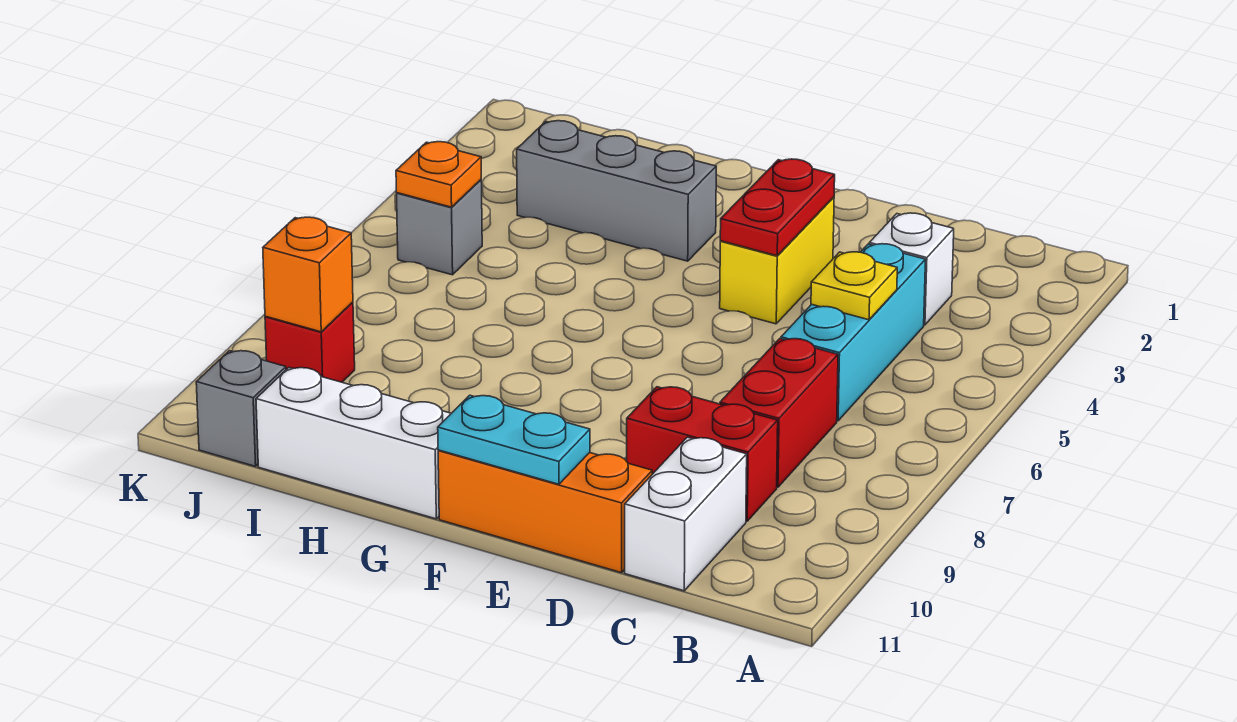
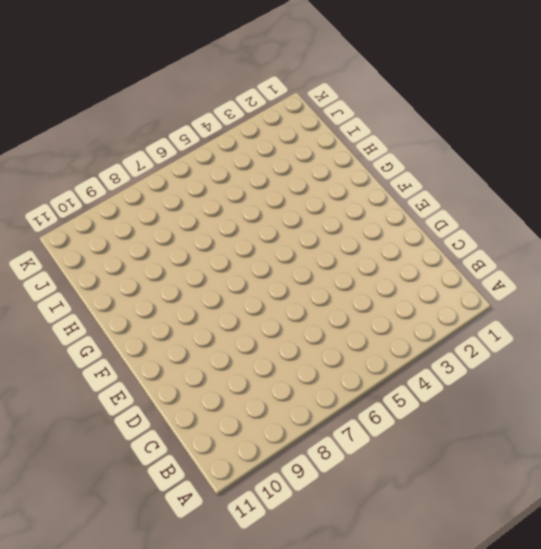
none -> white brick C3 level 1
none -> cyan brick C4:C6 level 1
none -> red brick C7:C8 level 1

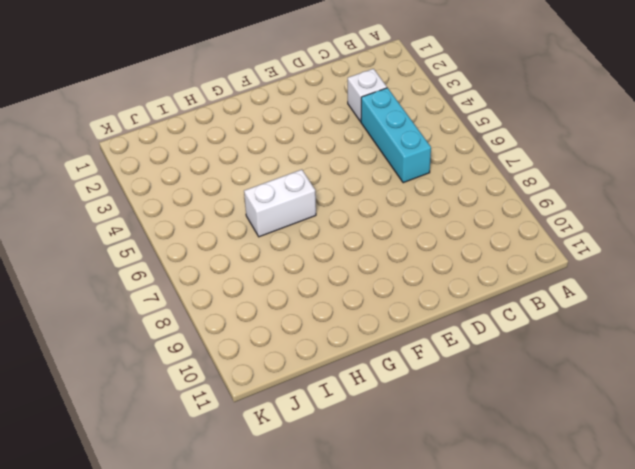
white brick G6:H6 level 1 -> white brick C10:C11 level 1
none -> red brick C7:C8 level 1
none -> red brick C9:D9 level 1
none -> orange brick D11:F11 level 1

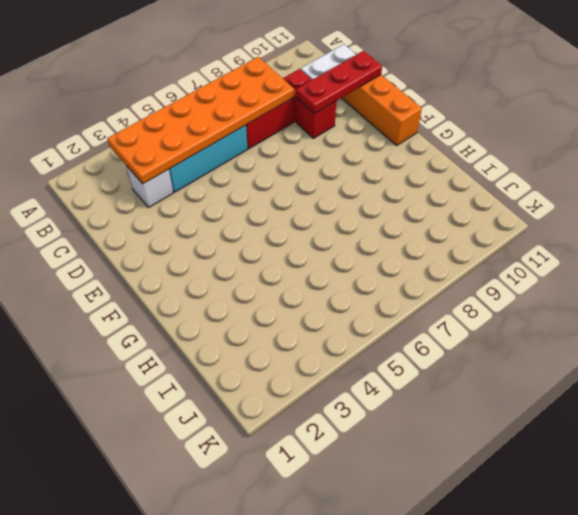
orange plate B3:C8 level 2 -> yellow plate C5 level 2
red plate D9:D11 level 2 -> none
none -> yellow brick E3:E4 level 1
none -> grey brick G3:I3 level 1
none -> white brick G11:I11 level 1

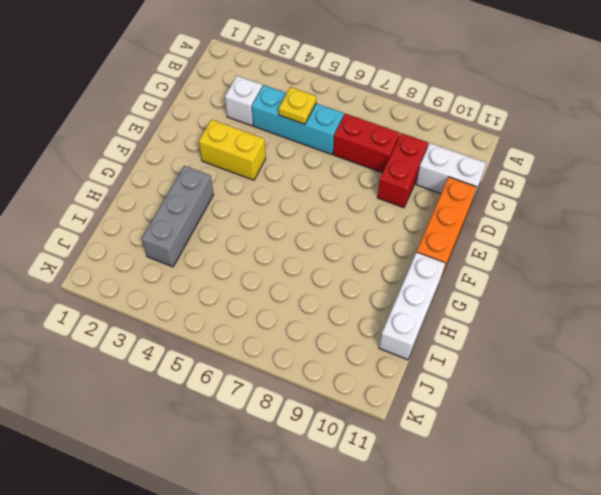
none -> grey brick J5 level 1
none -> red brick J9 level 1
none -> grey brick J11 level 1

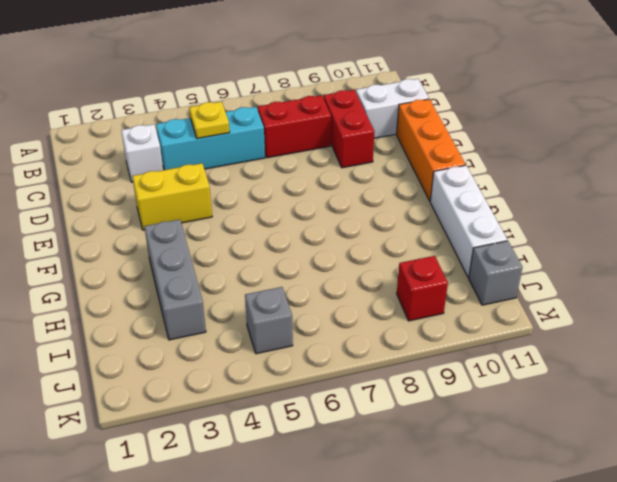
none -> red plate E3:E4 level 2
none -> cyan plate E11:F11 level 2
none -> orange plate J5 level 2

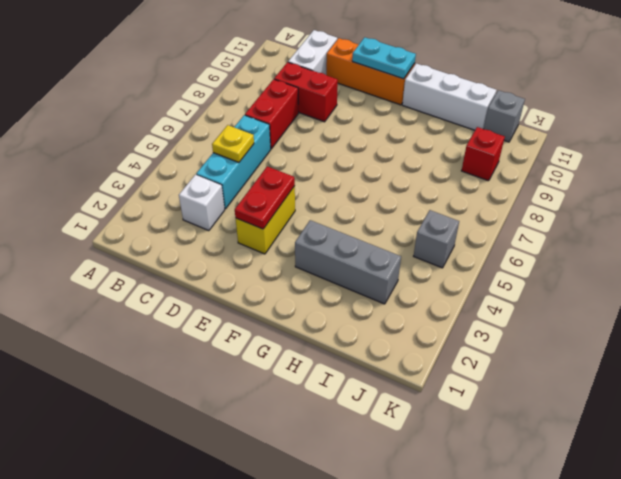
none -> orange plate J5 level 2
none -> orange brick J9 level 2

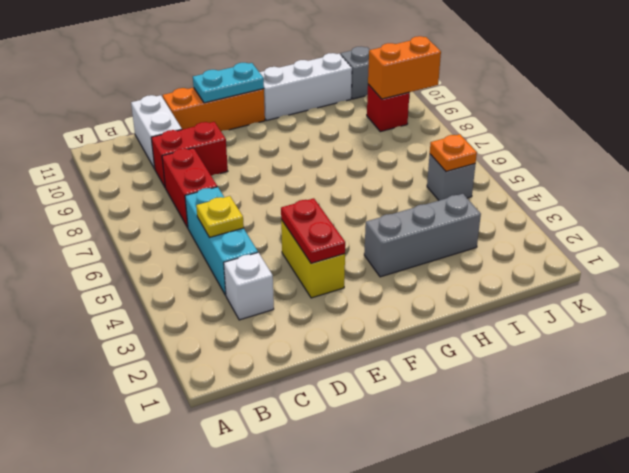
orange brick J9:K9 level 2 -> orange brick J9 level 2

